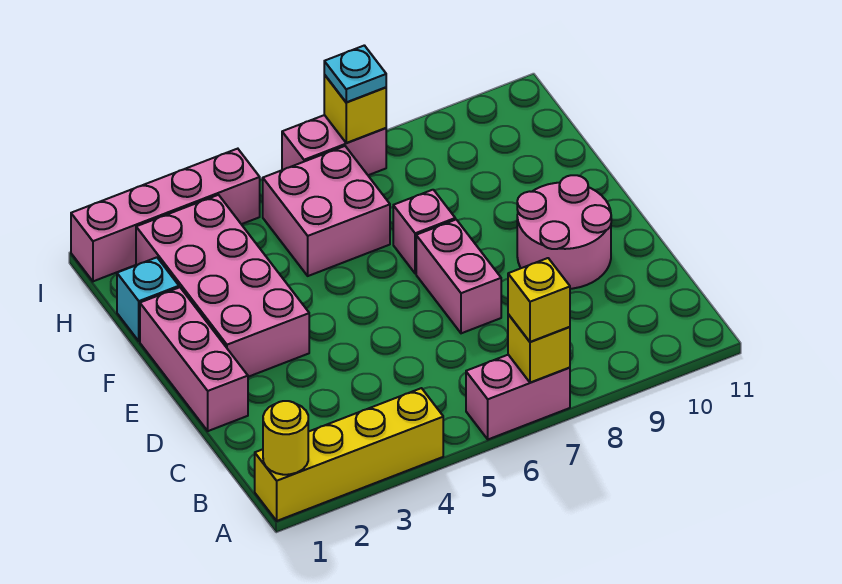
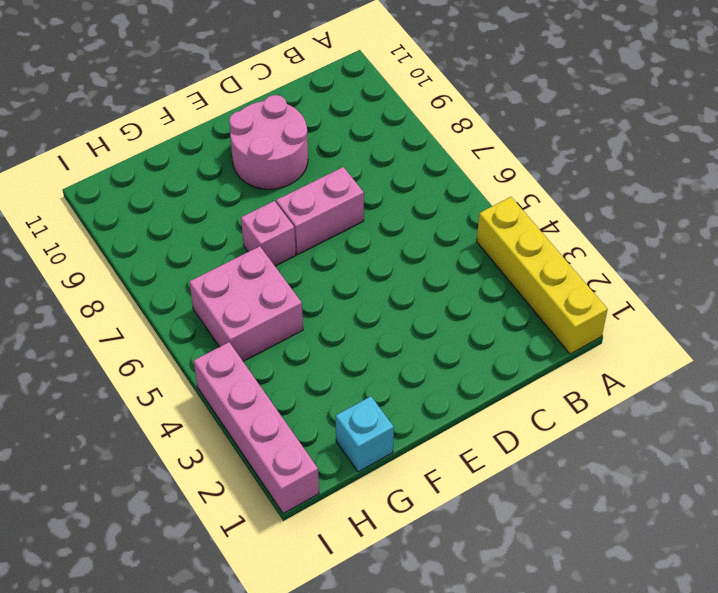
none -> pink brick A6:A7 level 1
none -> pink brick D1:F1 level 1
none -> pink brick E2:H3 level 1

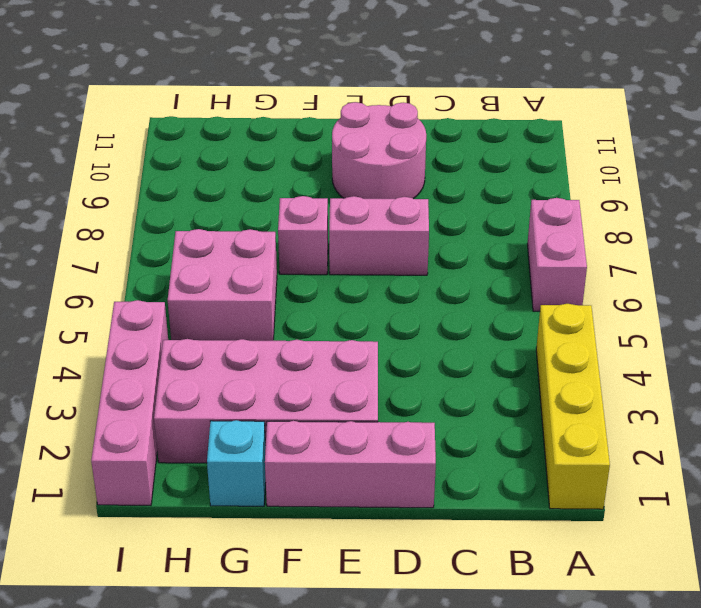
none -> pink brick I6:I7 level 1
none -> yellow round brick A1 level 2
none -> yellow brick A7 level 2

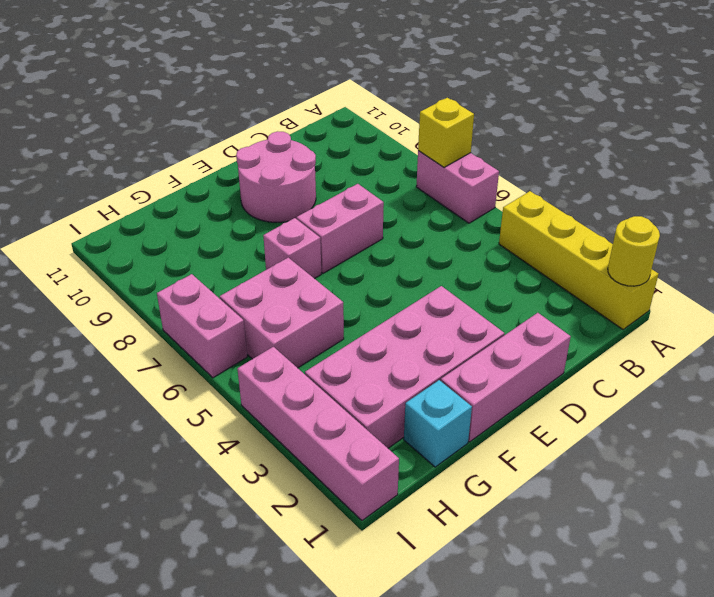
none -> yellow brick I7 level 2
none -> yellow brick A7 level 3
none -> cyan plate I7 level 3

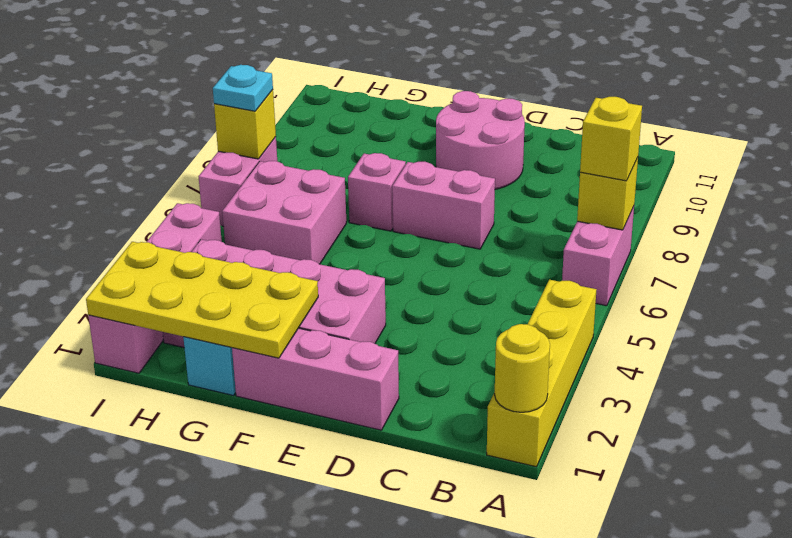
yellow plate F1:I2 level 2 -> none

